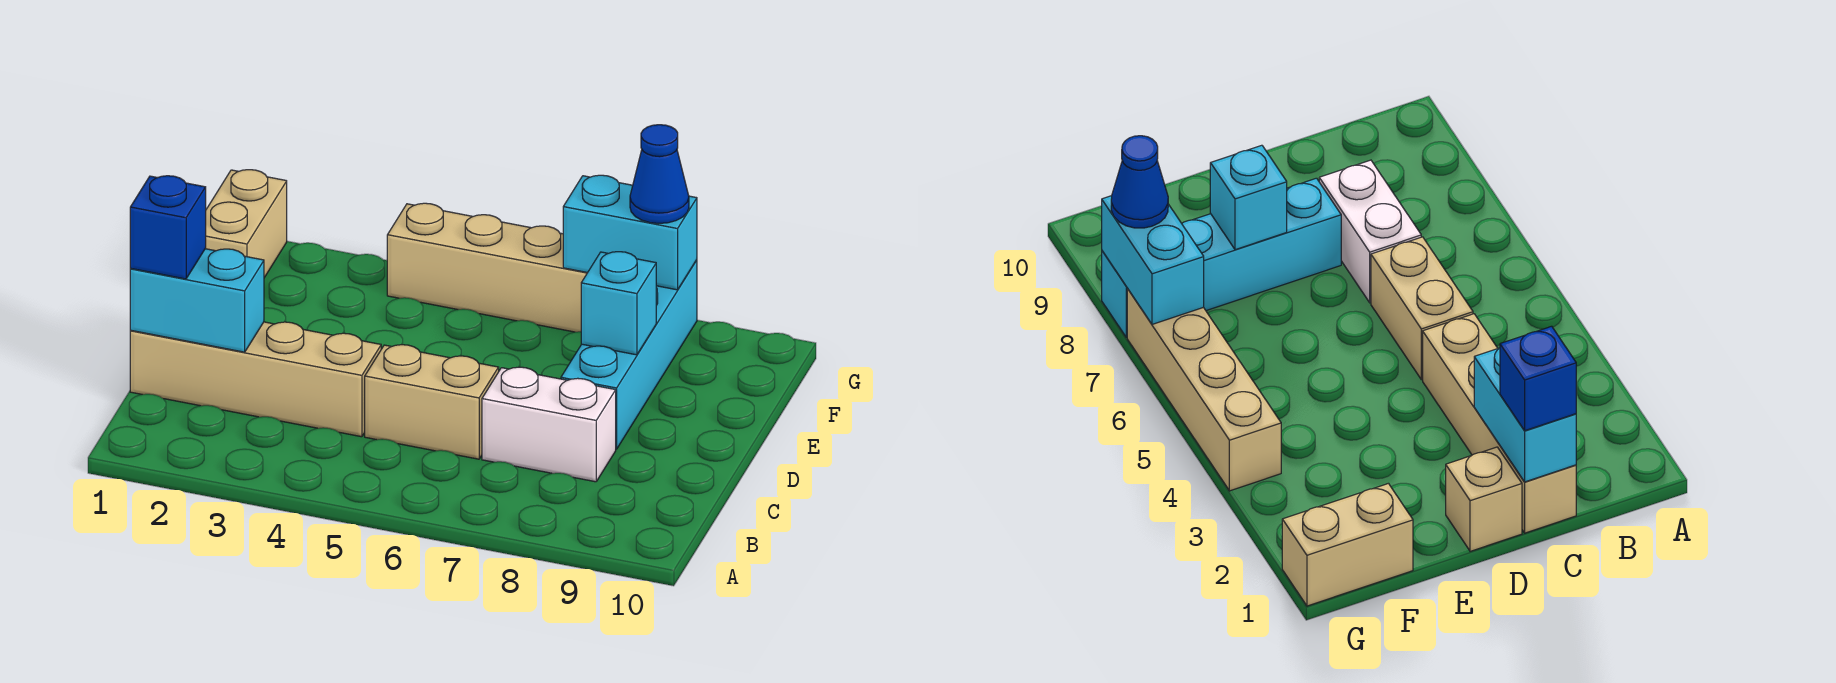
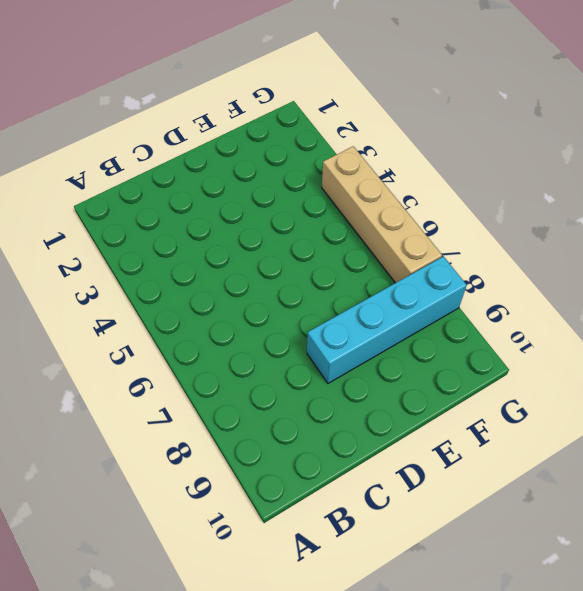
none -> tan brick C1:C4 level 1
none -> tan brick C5:C6 level 1
none -> white brick C7:C8 level 1

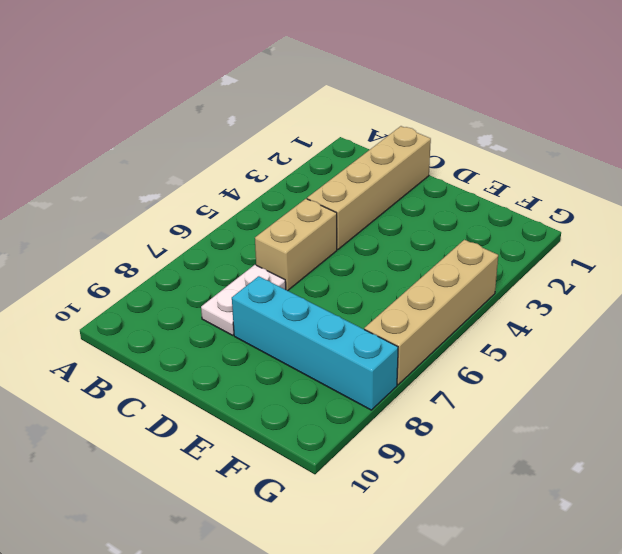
white plate C7:C8 level 1 -> white brick C7:C8 level 1
none -> tan brick D1 level 1
none -> tan brick F1:G1 level 1
none -> cyan brick C1:C2 level 2

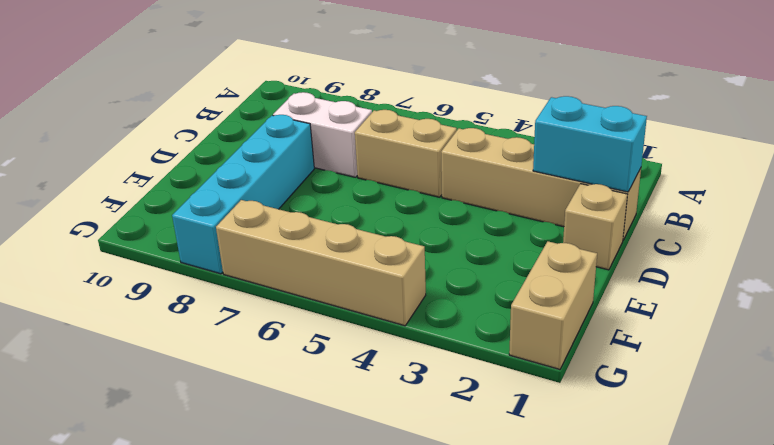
none -> cyan brick E8 level 2
none -> cyan brick G7:G8 level 2
none -> blue brick C1 level 3

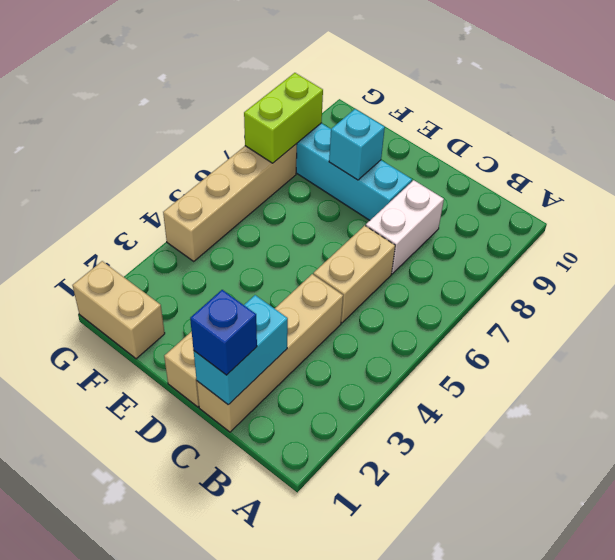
lime brick G7:G8 level 2 -> cyan brick G7:G8 level 2
none -> blue cone G8 level 3

